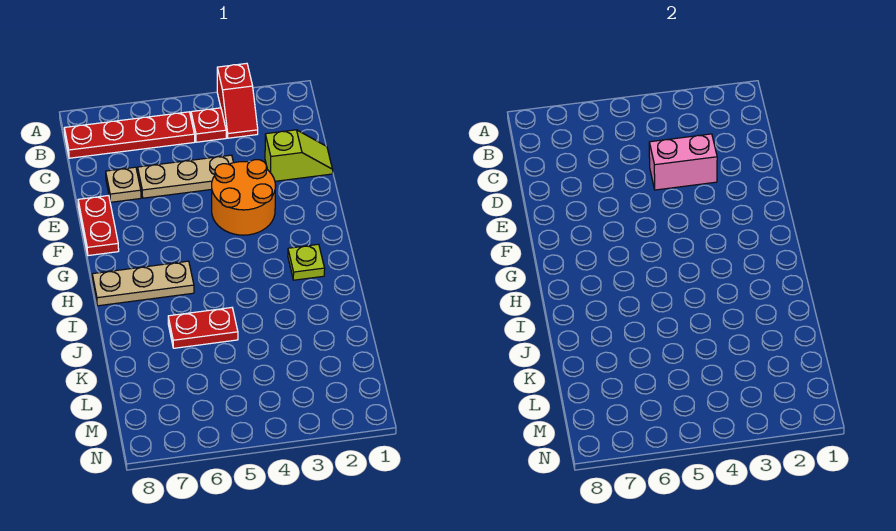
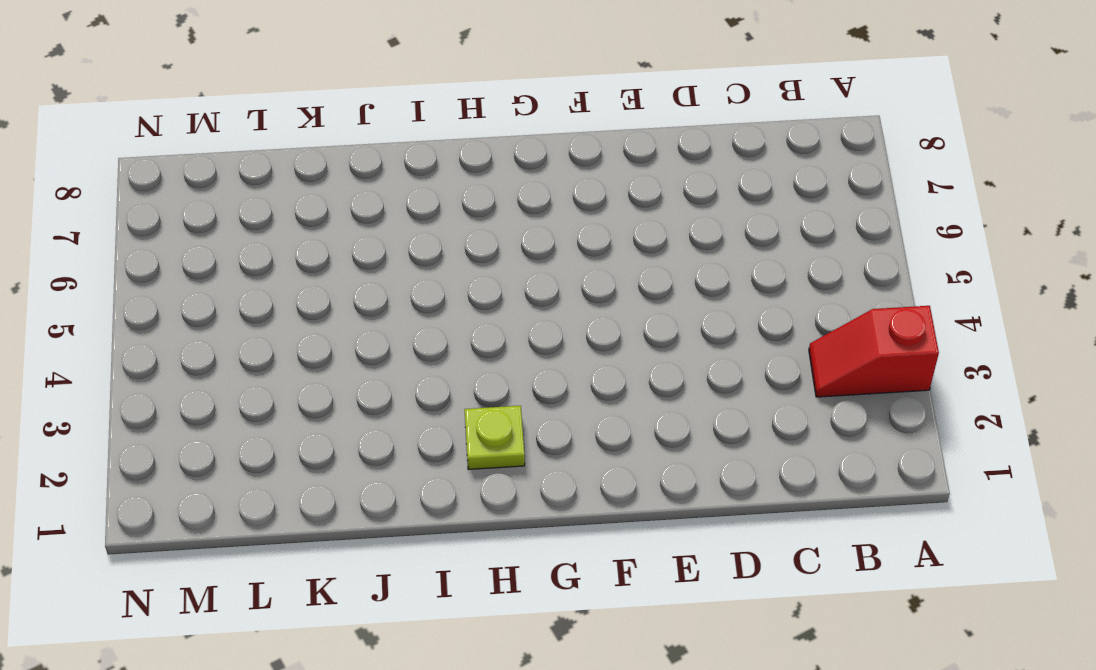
none -> red plate B4 level 1
none -> red plate B5:B8 level 1
none -> lime slope D1:D2 level 1 top 2

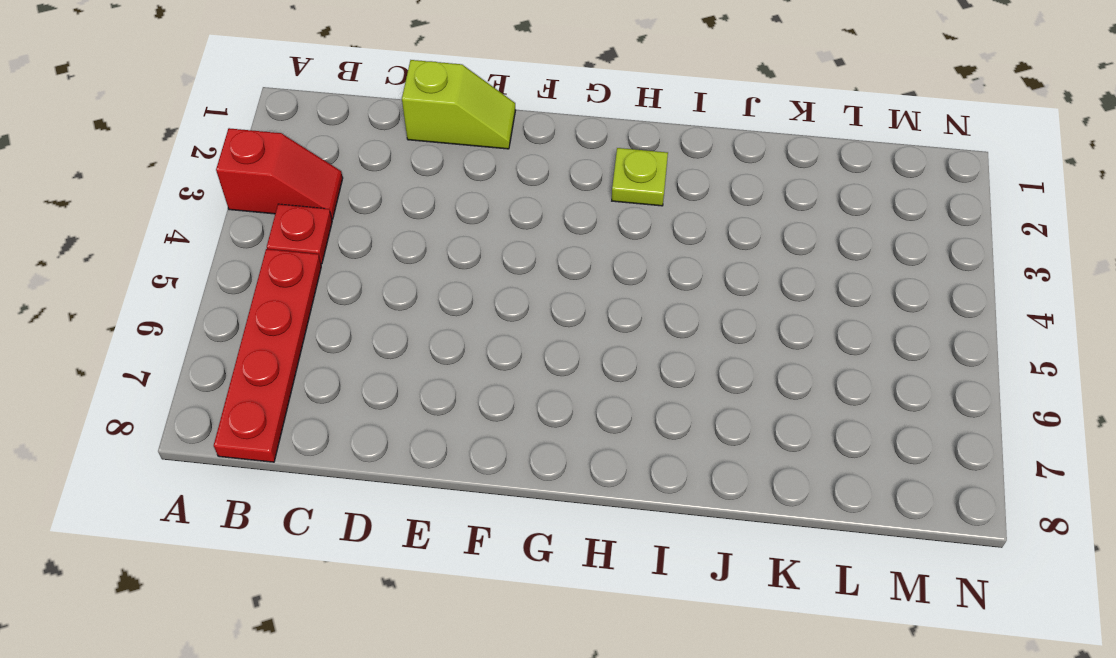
lime slope D1:E1 level 1 top D -> lime slope D1:D2 level 1 top 2
none -> tan plate D4:D6 level 1
none -> tan plate D7 level 1
none -> orange round brick E3:F4 level 1

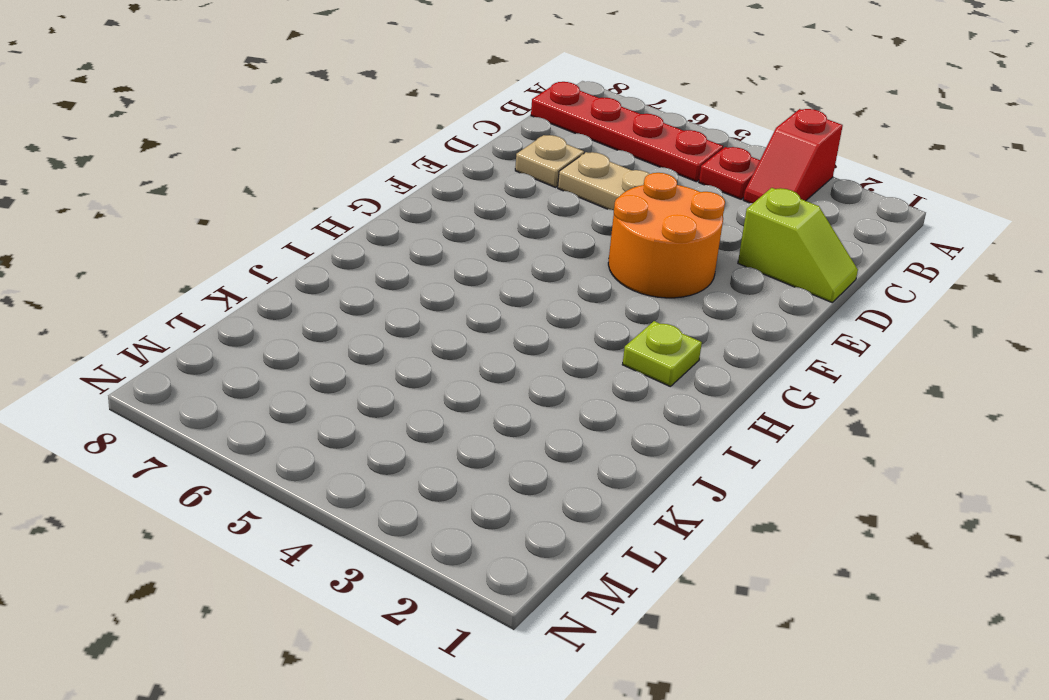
none -> red plate E8:F8 level 1
none -> tan plate H6:H8 level 1
none -> red plate J5:J6 level 1

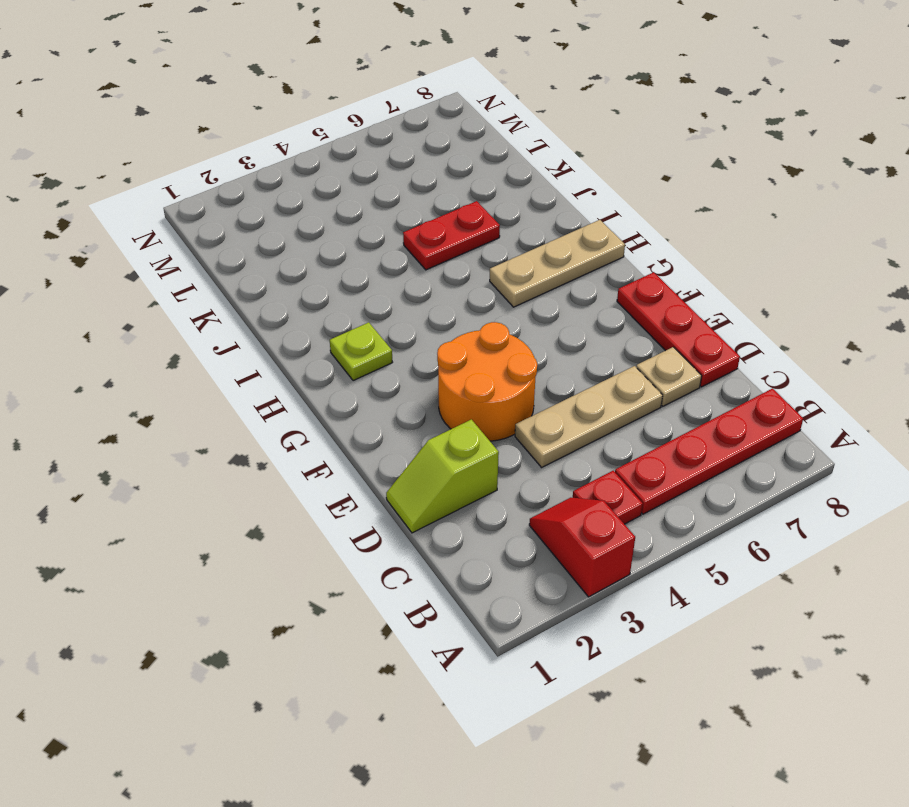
red plate D8:F8 level 1 -> red plate E8:F8 level 1
none -> pink brick D3:D4 level 2

